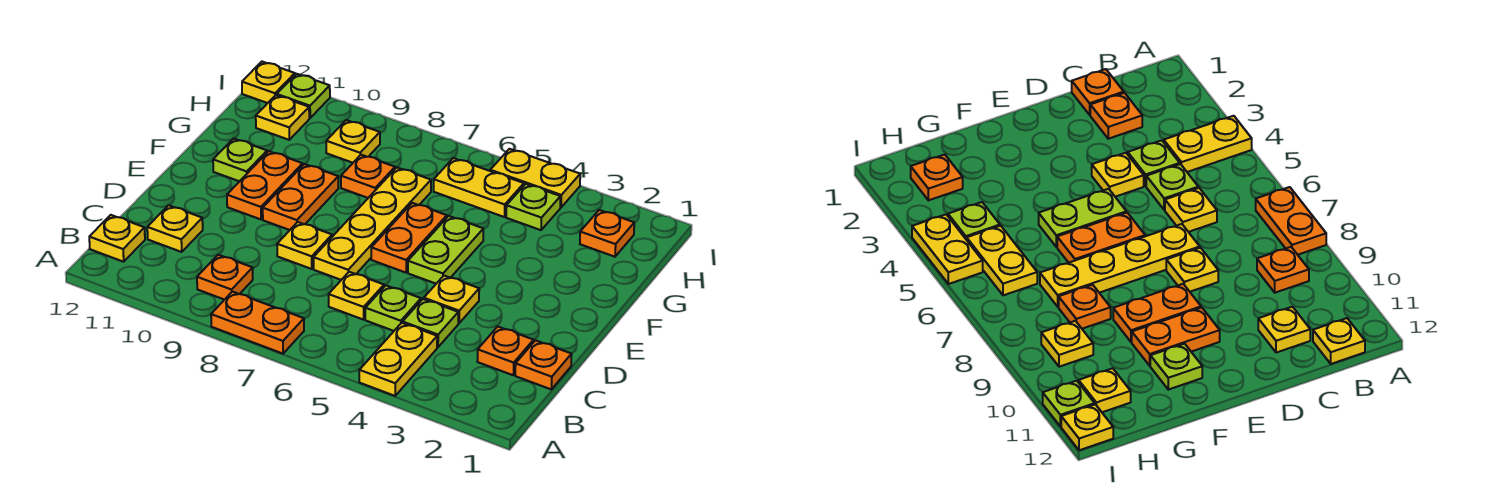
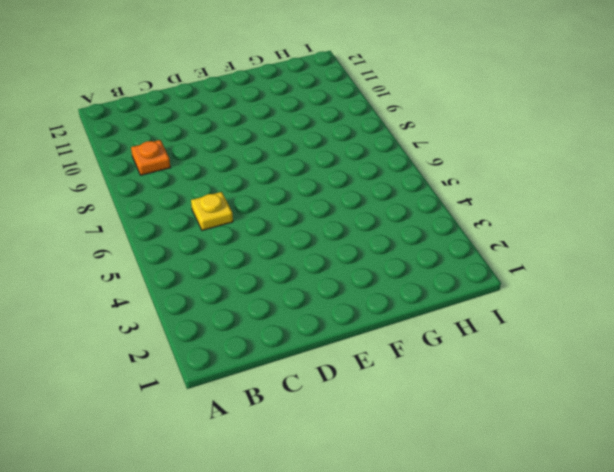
none -> yellow plate A4:B4 level 1
none -> orange plate A7:A8 level 1
none -> yellow plate B12 level 1

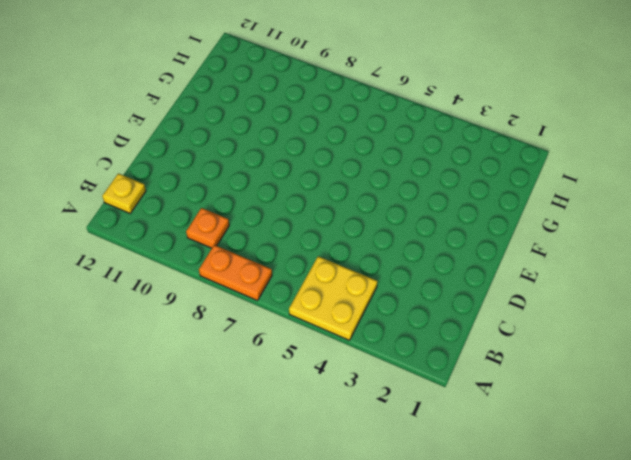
yellow plate A4:B5 level 1 -> yellow plate A4:B4 level 1
none -> orange plate C1 level 1
none -> orange plate C2 level 1
none -> lime plate C4 level 1

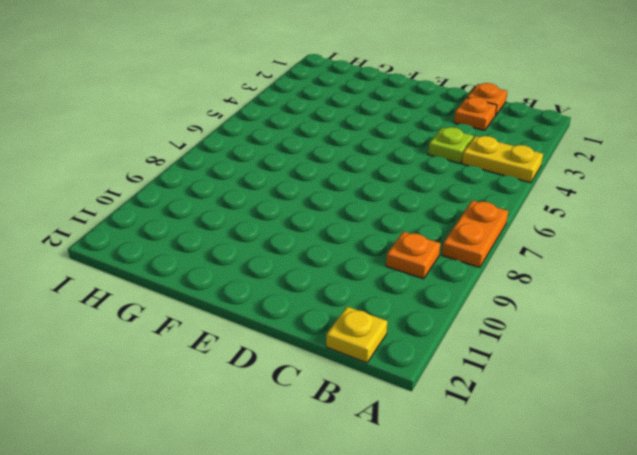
none -> lime plate C5 level 1
none -> yellow plate C6 level 1
none -> yellow plate C11 level 1

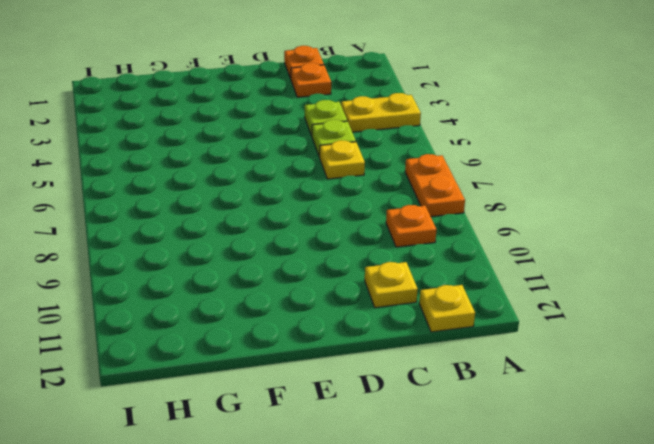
none -> yellow plate D4 level 1
none -> yellow plate D7:G7 level 1
none -> yellow plate D8 level 1

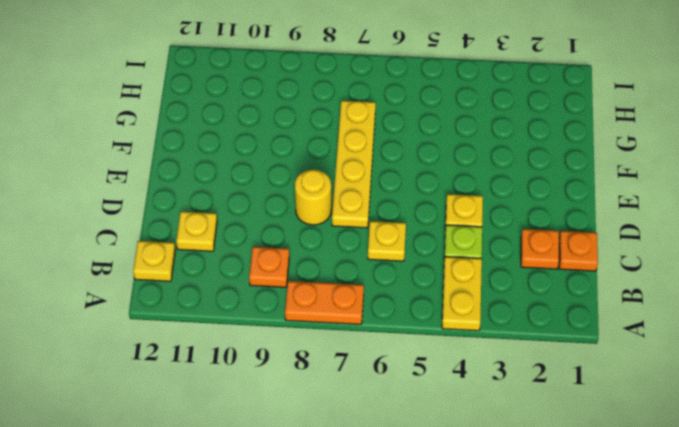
yellow round brick D8 level 1 -> yellow plate D8 level 1
none -> lime plate C5 level 1
none -> lime plate E5:F5 level 1
none -> orange plate E6:F6 level 1

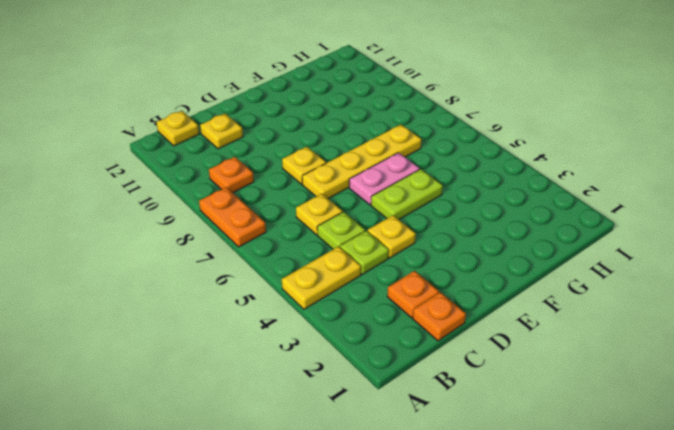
pink plate E6:F6 level 1 -> orange plate E6:F6 level 1
none -> orange plate E9:F9 level 1
none -> orange plate E10:F10 level 1
none -> lime plate F11 level 1

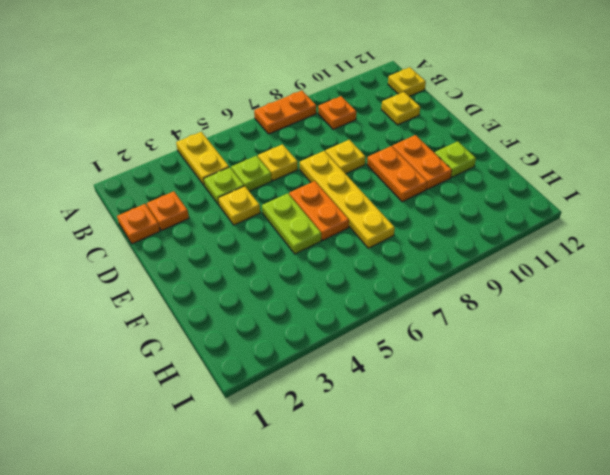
none -> orange plate G8 level 1
none -> orange plate H2 level 1
none -> lime plate H4 level 1

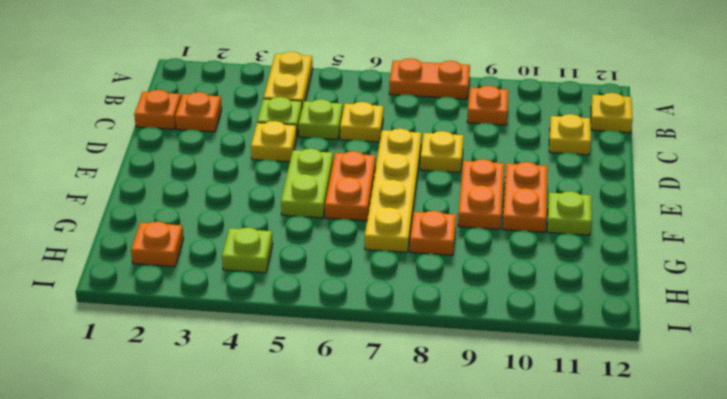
none -> yellow plate H5:H6 level 1
none -> yellow plate H9 level 1
none -> yellow plate H11 level 1

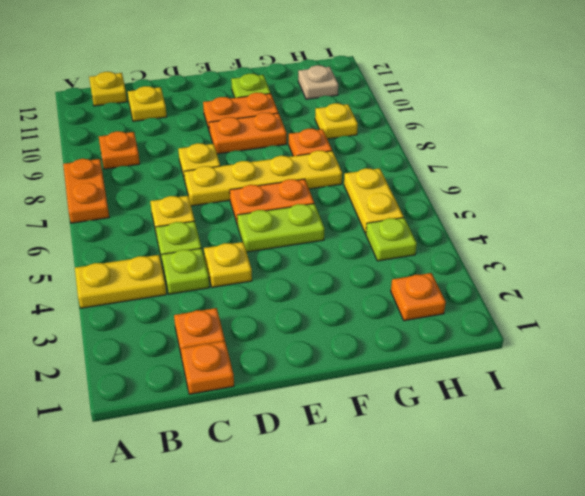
tan plate H11 level 1 -> yellow plate H11 level 1
none -> yellow plate I4:I5 level 1
none -> lime plate I11 level 1
none -> yellow plate I12 level 1

